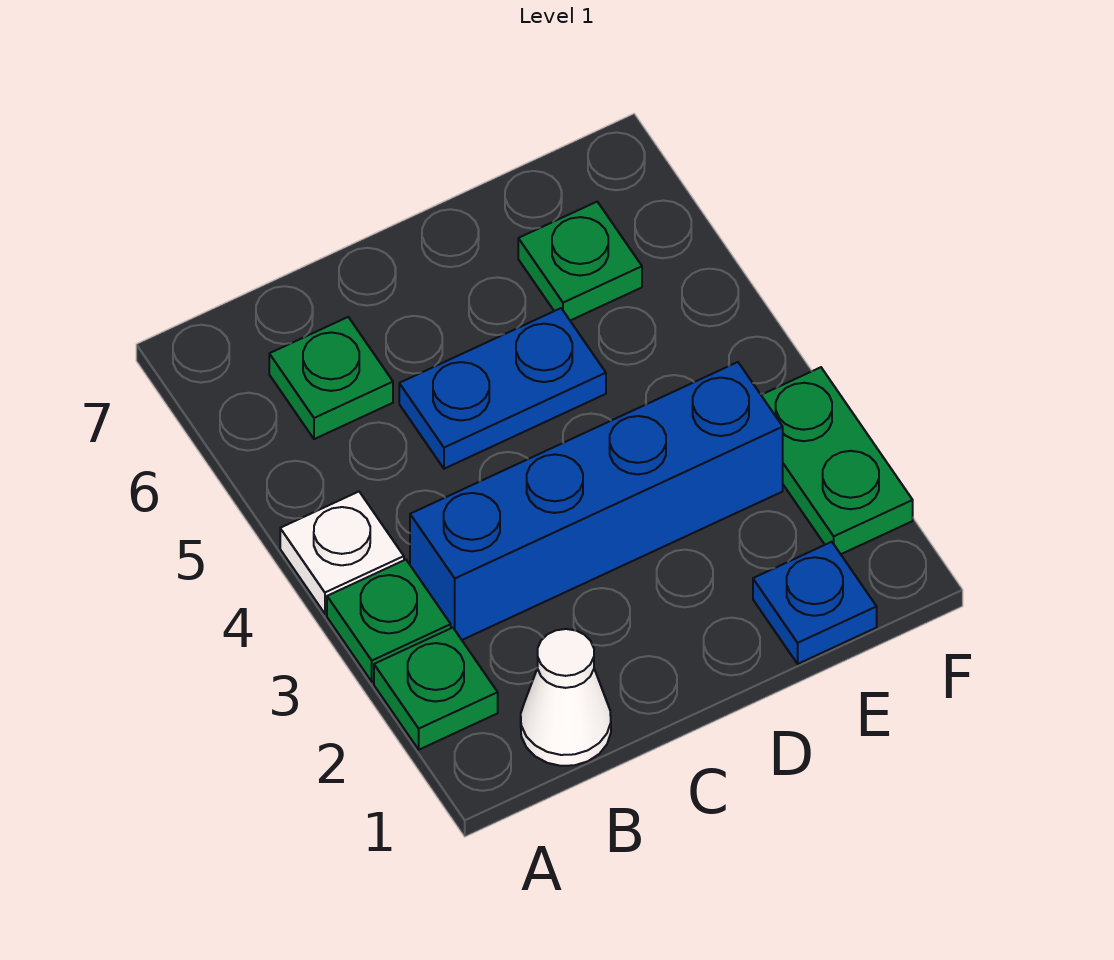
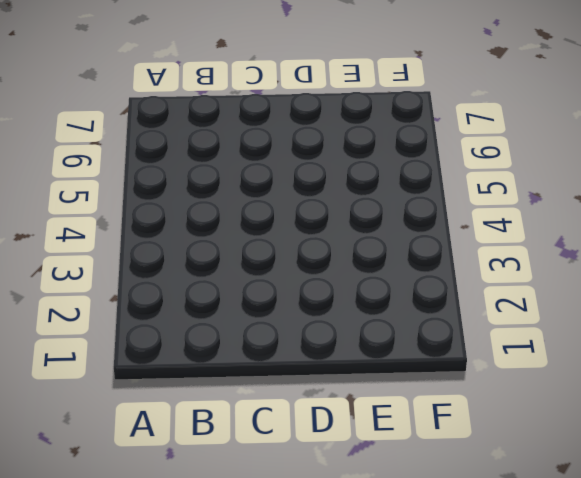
none -> green plate A2 level 1
none -> green plate A3 level 1

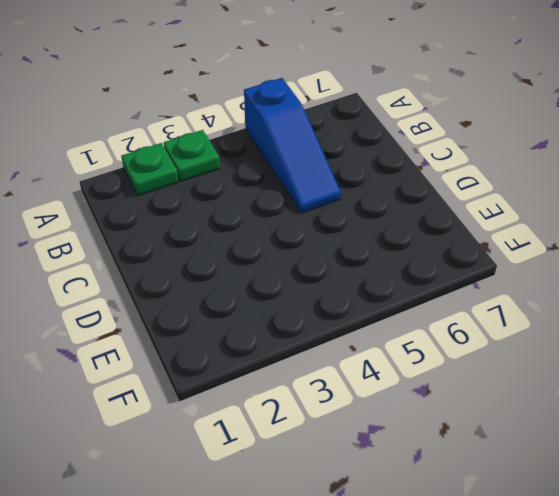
blue slope A5:C5 level 1 top A -> blue plate C5:D5 level 1
none -> white plate A4 level 1
none -> white cone B1 level 1

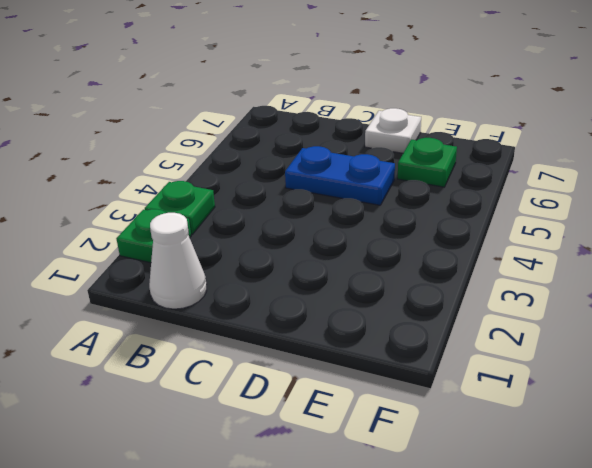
white plate D7 level 1 -> white plate A4 level 1
none -> blue brick B3:E3 level 1
none -> green plate B6 level 1

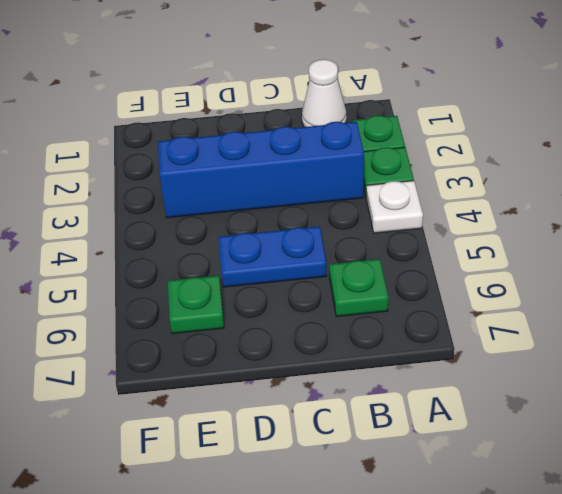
none -> blue plate E1 level 1
none -> green plate F2:F3 level 1

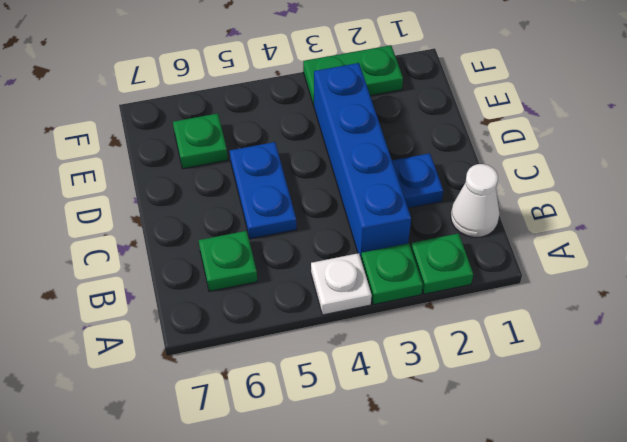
blue plate C2 level 1 -> blue plate E1 level 1

